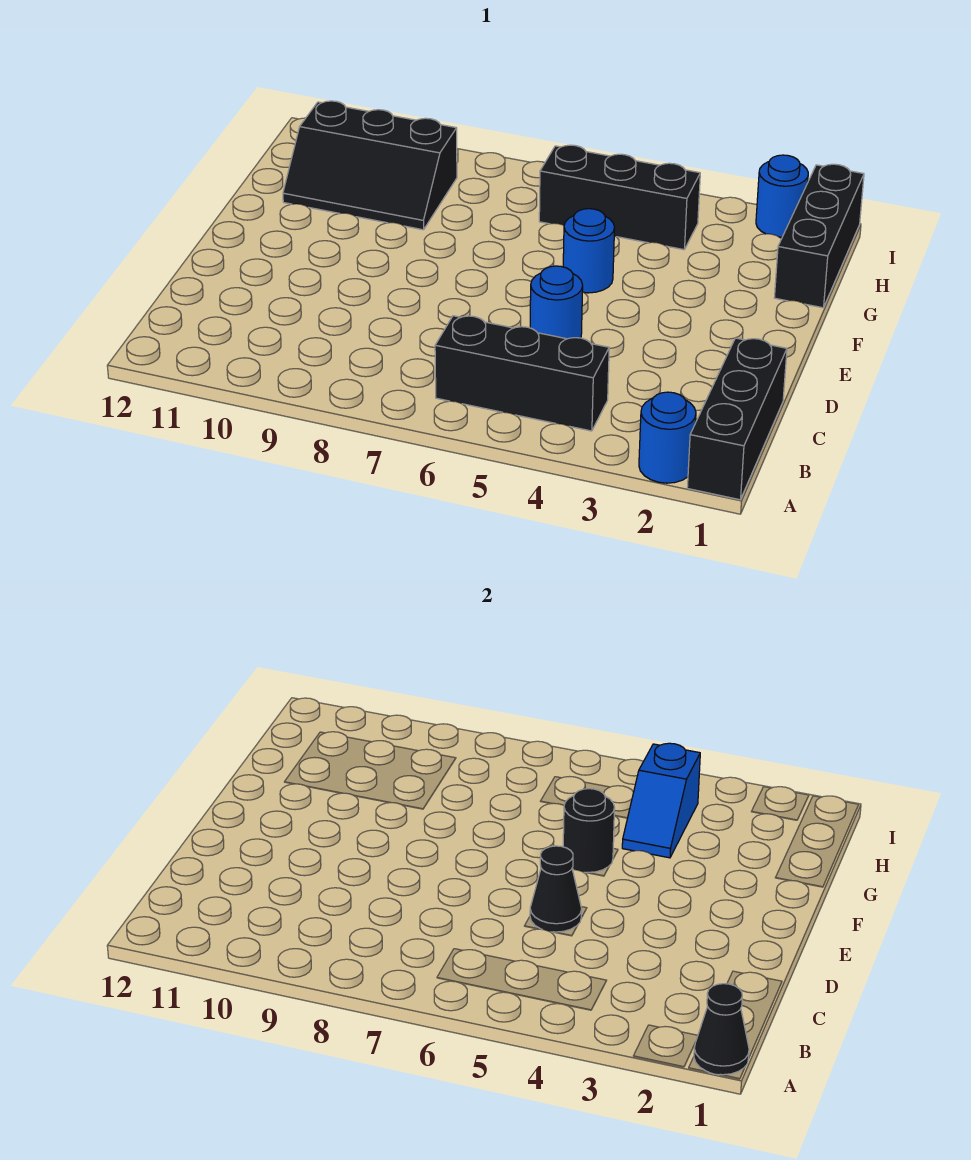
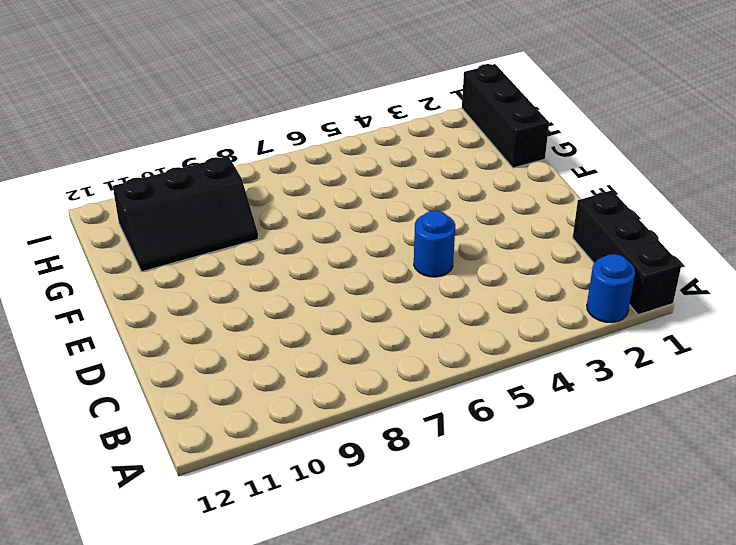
none -> black brick B4:B6 level 1
none -> blue round brick F5 level 1
none -> black brick H4:H6 level 1

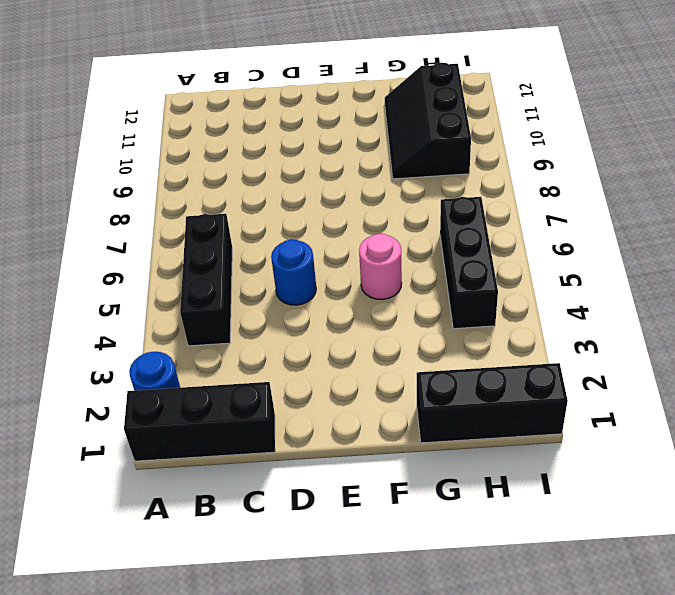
pink round brick F5 level 1 -> blue round brick F5 level 1
none -> blue round brick I2 level 1
none -> black cone A1 level 2
none -> black cone D5 level 2

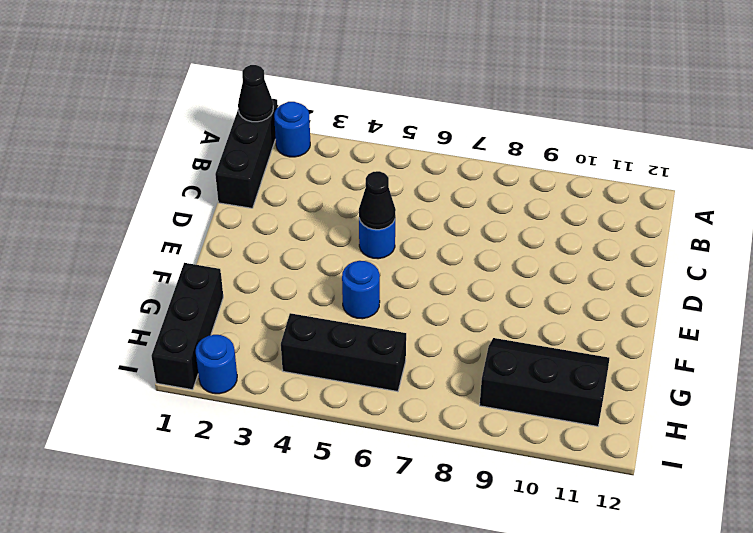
none -> black brick B4:B6 level 1
none -> black round brick F5 level 2
none -> blue slope G4:H4 level 2 top H

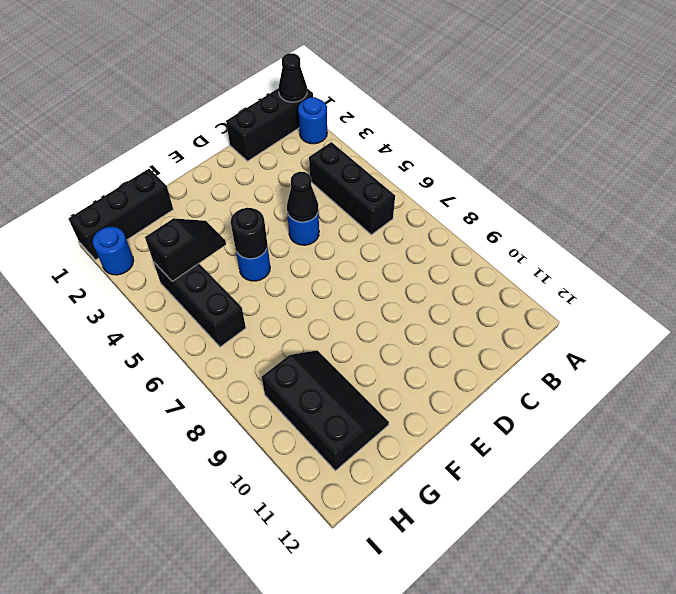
black slope G4:H4 level 2 top H -> blue slope G4:H4 level 2 top H

